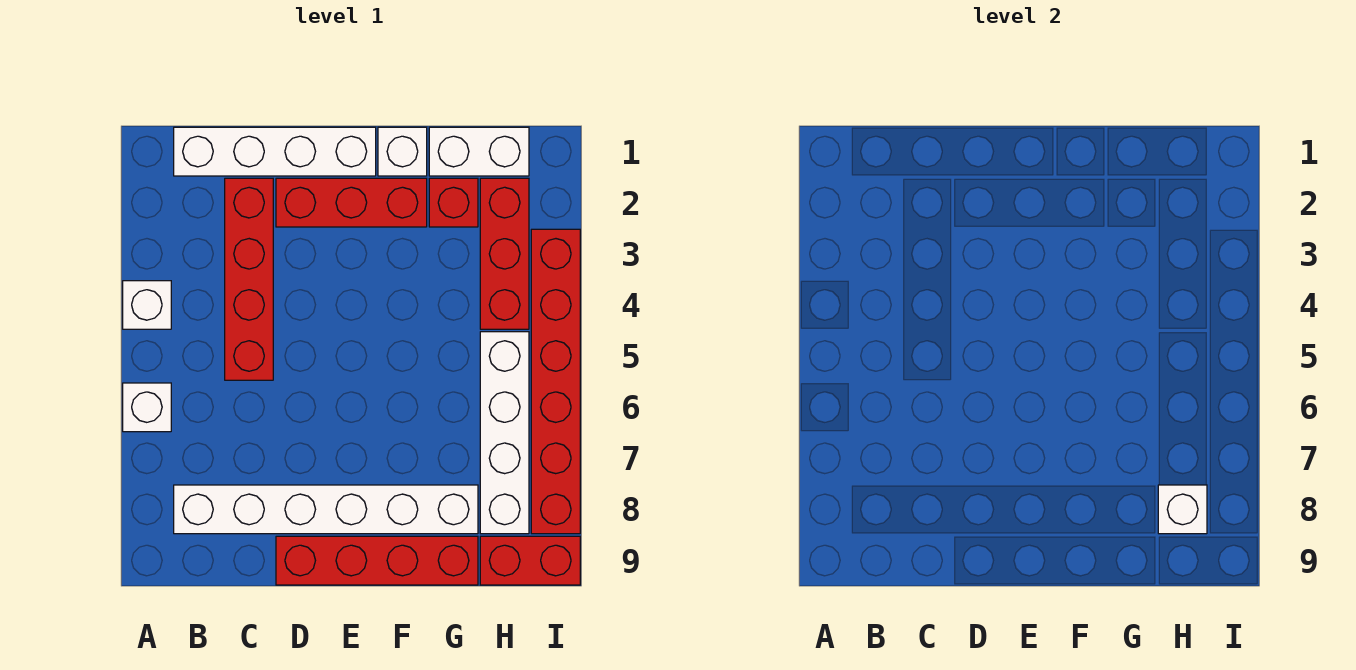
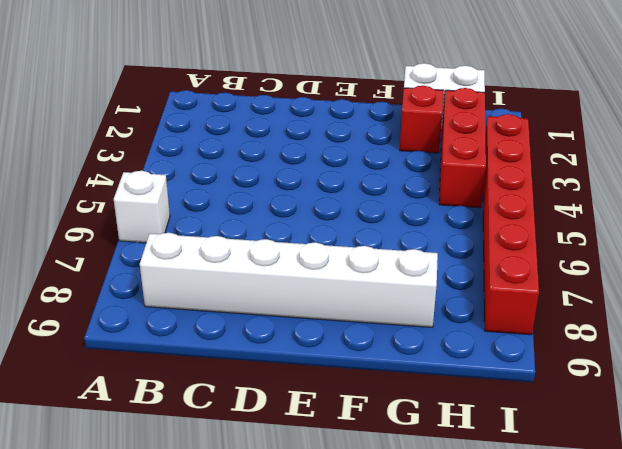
none -> white brick A4 level 1
none -> white brick B1:E1 level 1
none -> red brick C2:C5 level 1

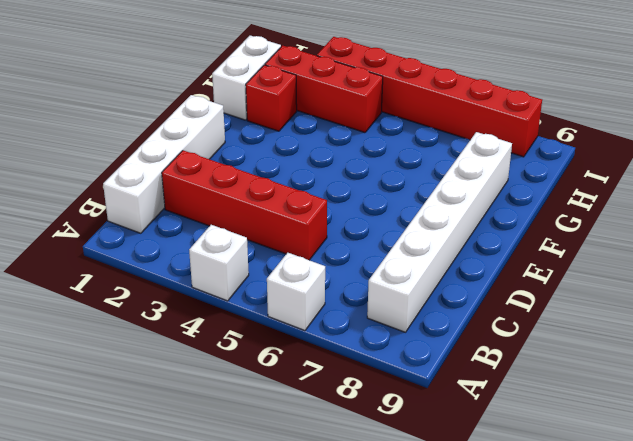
none -> red brick D2:F2 level 1
none -> red brick D9:G9 level 1
none -> white brick F1 level 1

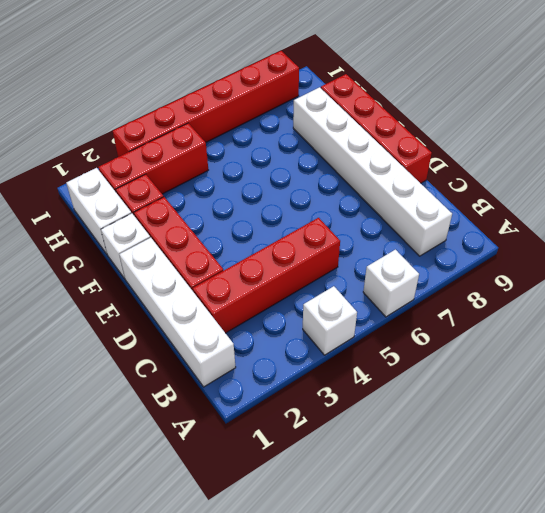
none -> white brick H5:H8 level 1
none -> red brick H9:I9 level 1
none -> white brick H8 level 2

